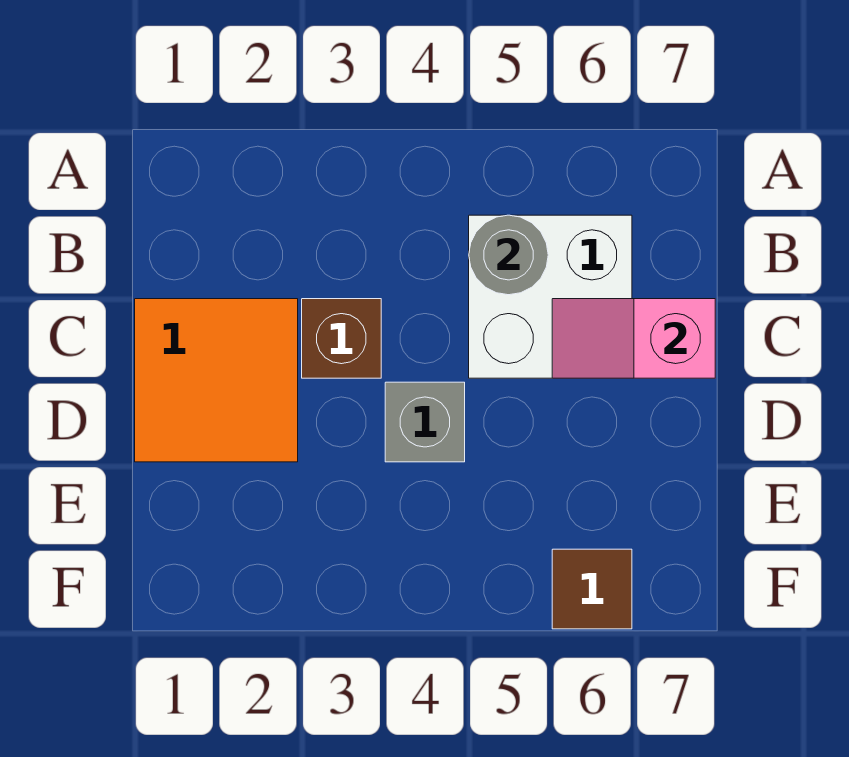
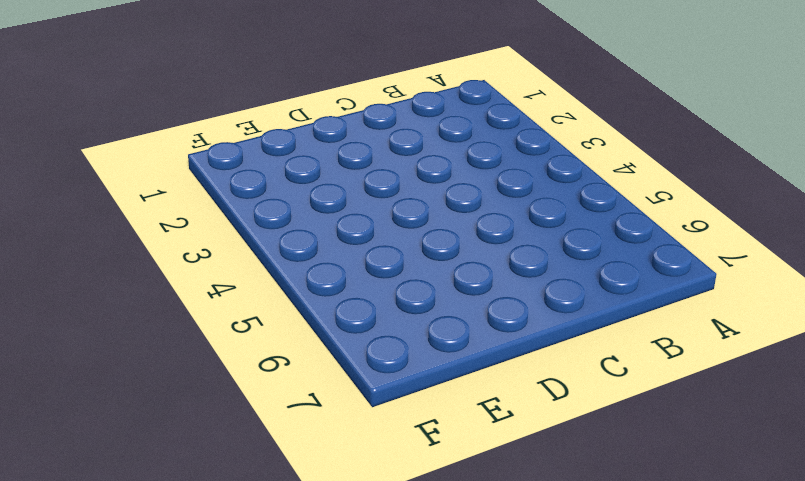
none -> white brick B5:C6 level 1
none -> orange tile C1:D2 level 1

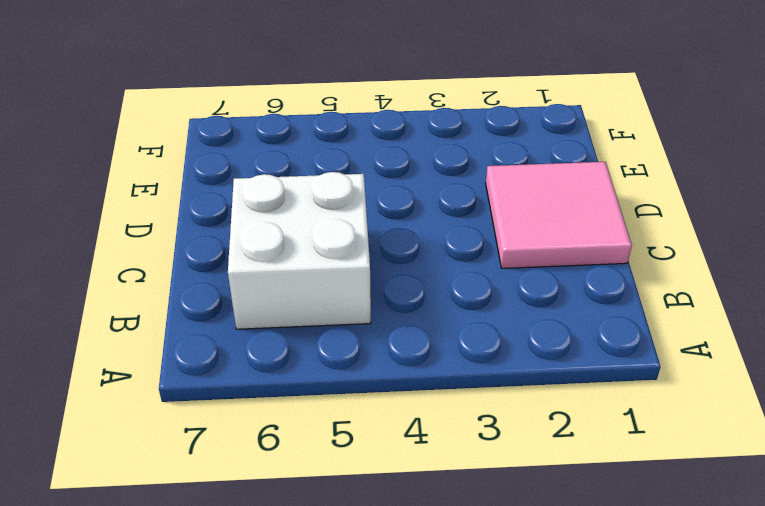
pink tile C1:D2 level 1 -> orange tile C1:D2 level 1
none -> brown brick C3 level 1
none -> grey brick D4 level 1

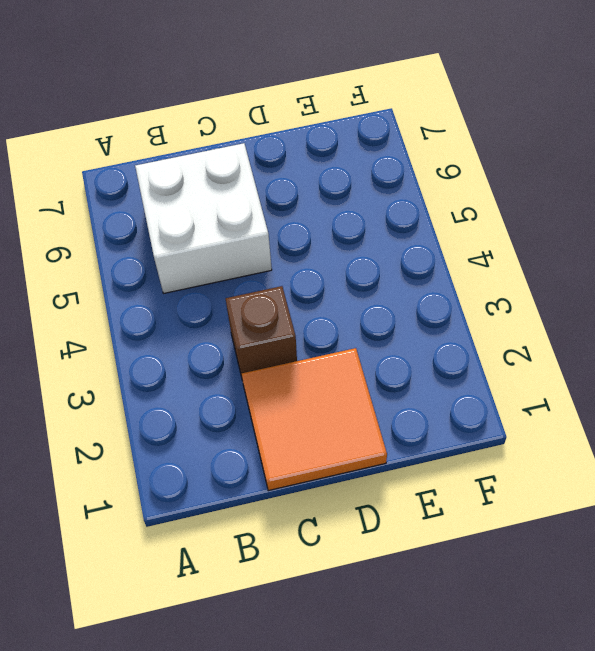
none -> grey brick D4 level 1
none -> brown tile F6 level 1

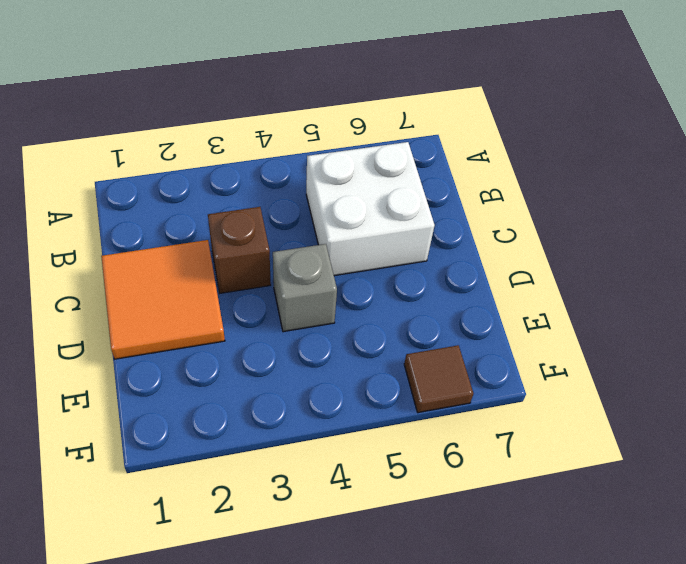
none -> grey round brick B5 level 2
none -> pink slope C6:C7 level 2 top 7

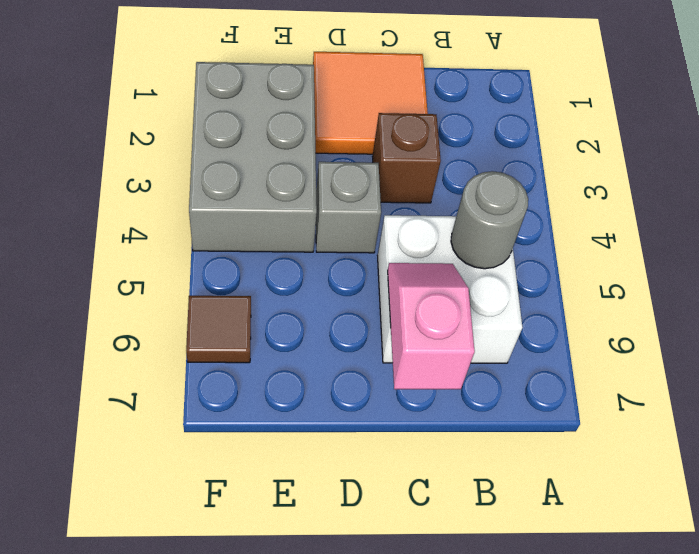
grey brick E2:F4 level 1 -> none

